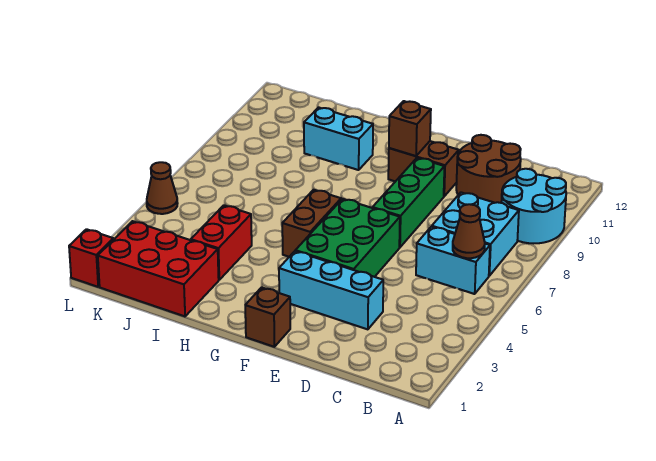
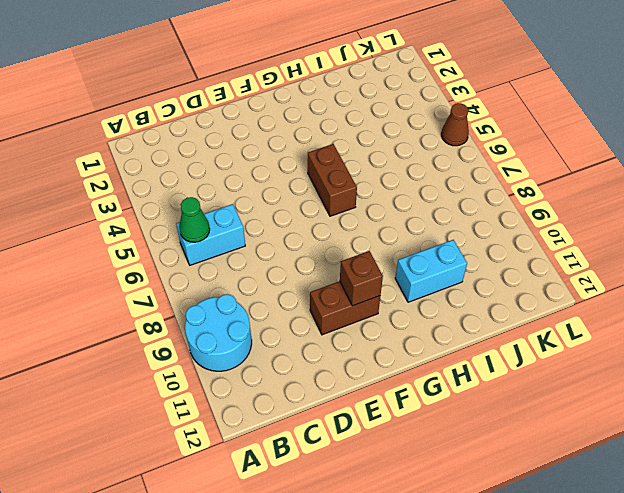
green cone B6 level 2 -> brown cone B6 level 2
none -> cyan brick B7:C8 level 1
none -> brown round brick C10:D11 level 1
none -> cyan brick D3:F3 level 1

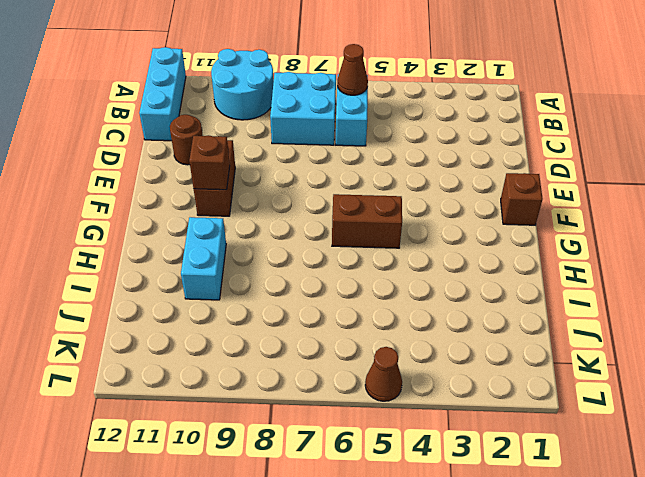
cyan brick A12:C12 level 1 -> cyan brick D3:F3 level 1
brown round brick D11 level 1 -> brown round brick C10:D11 level 1
none -> green brick E4:F6 level 1
none -> green brick E7:E9 level 1
none -> red brick I1:K2 level 1

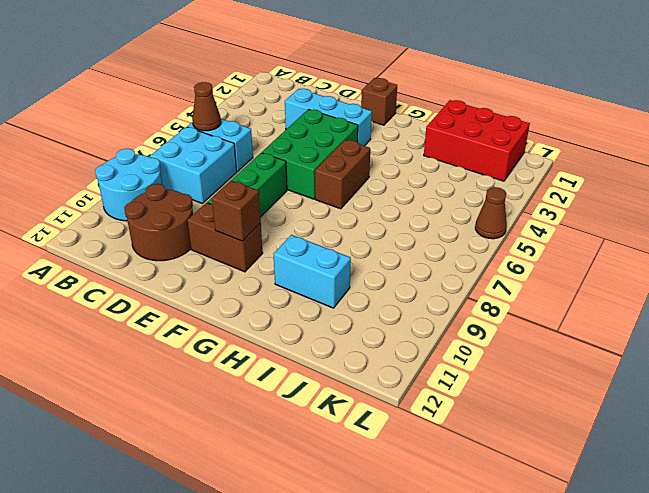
none -> red brick I3:I4 level 1
none -> red brick L1 level 1

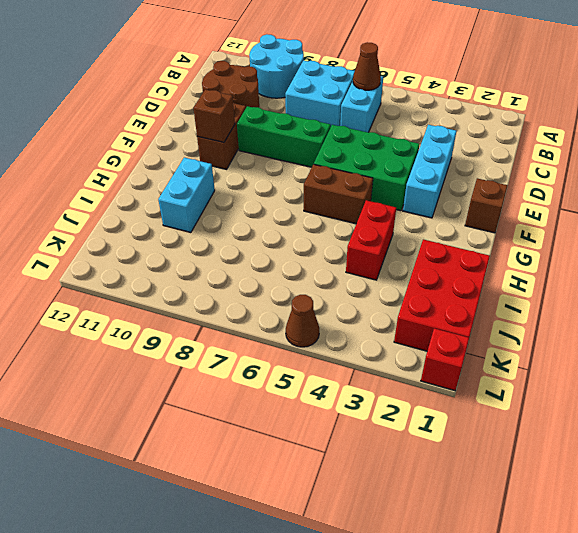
red brick H4:I4 level 1 -> red brick I3:I4 level 1

